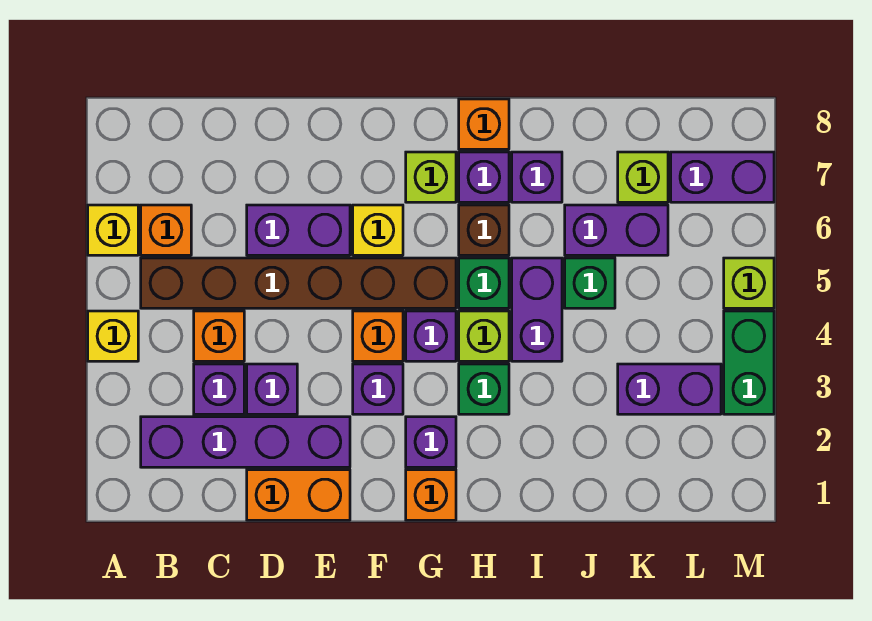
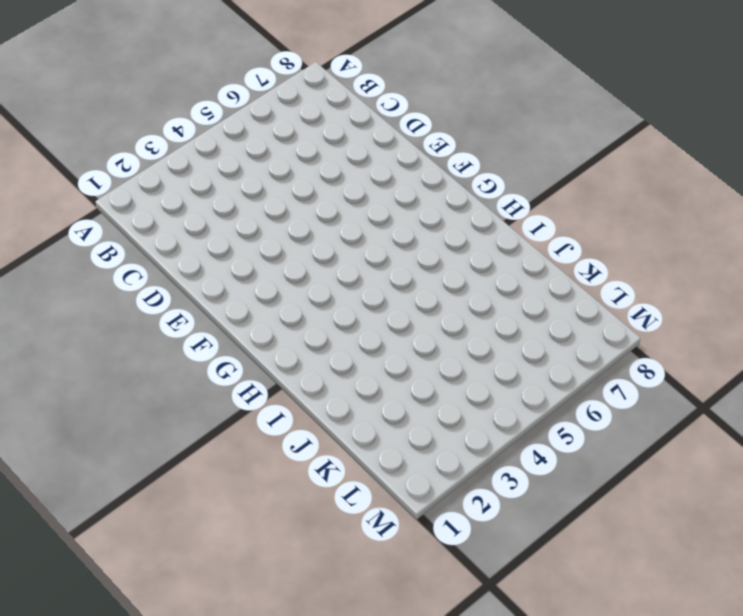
none -> yellow brick A4 level 1
none -> yellow brick A6 level 1
none -> purple brick B2:E2 level 1
none -> brown brick B5:G5 level 1

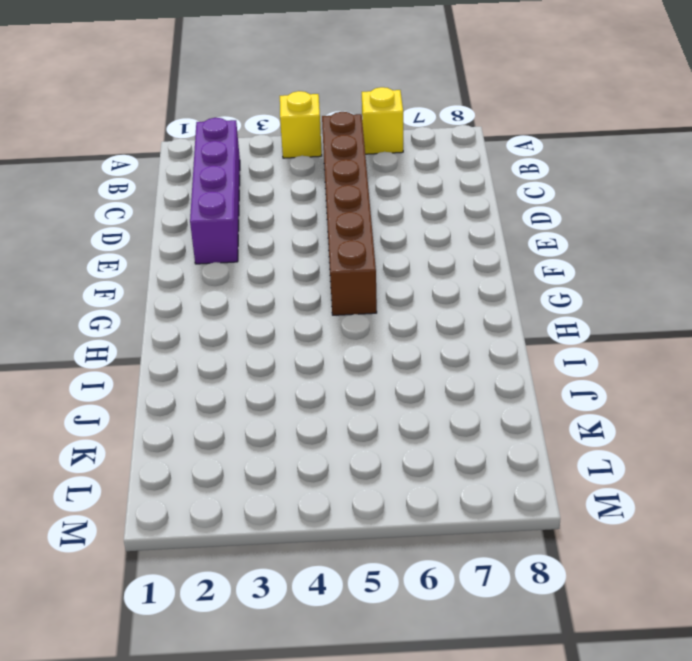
none -> orange brick B6 level 1
none -> purple brick C3 level 1
none -> orange brick C4 level 1
none -> orange brick D1:E1 level 1

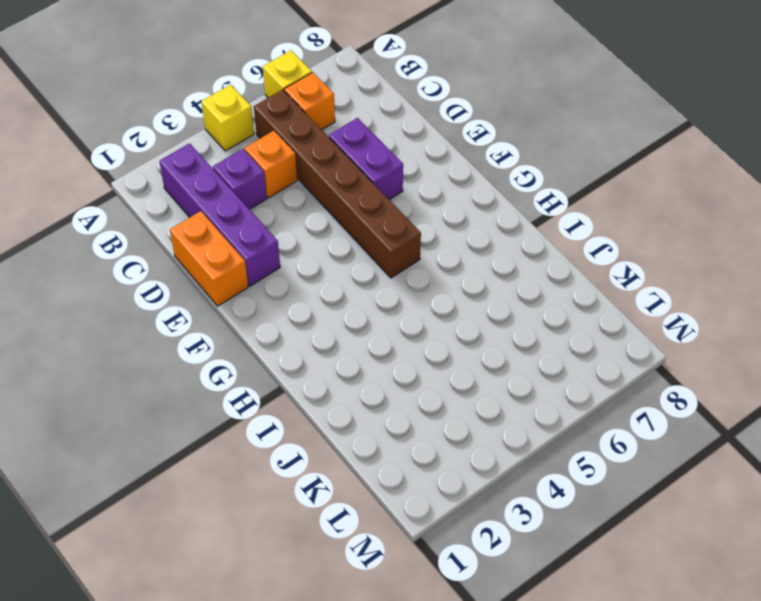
none -> purple brick D3 level 1
none -> purple brick F3 level 1
none -> orange brick F4 level 1
none -> yellow brick F6 level 1

